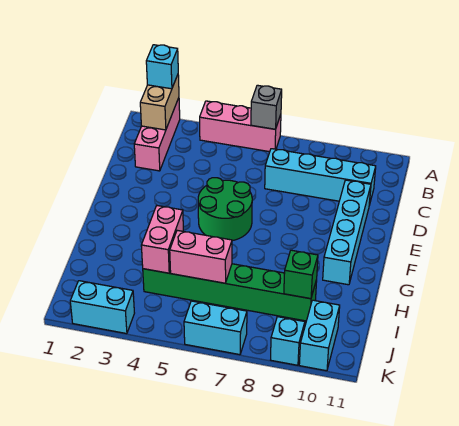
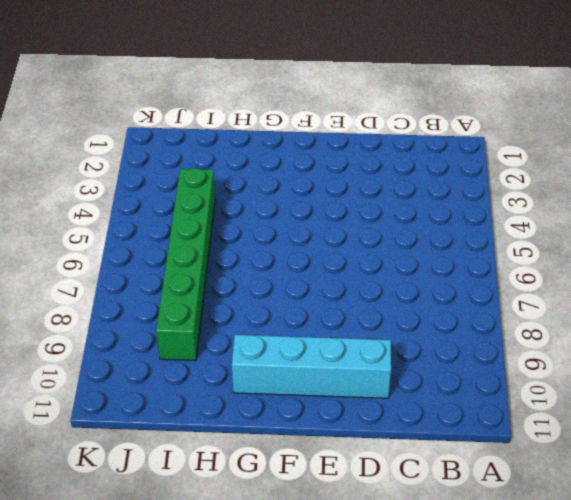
none -> pink brick A2:C2 level 1
none -> pink brick A4:A6 level 1
none -> cyan brick C7:C10 level 1

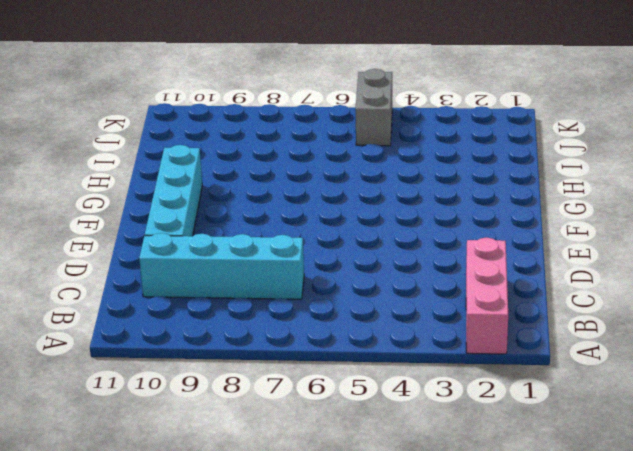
grey brick J5:K5 level 1 -> none
none -> pink brick A4:A6 level 1
none -> green round brick E5:F6 level 1
none -> green brick I4:I9 level 1

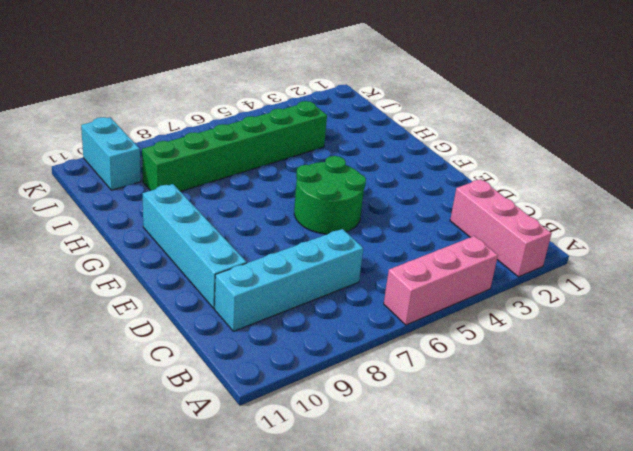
none -> cyan brick K2:K3 level 1
none -> cyan brick K6:K7 level 1
none -> cyan brick K9 level 1

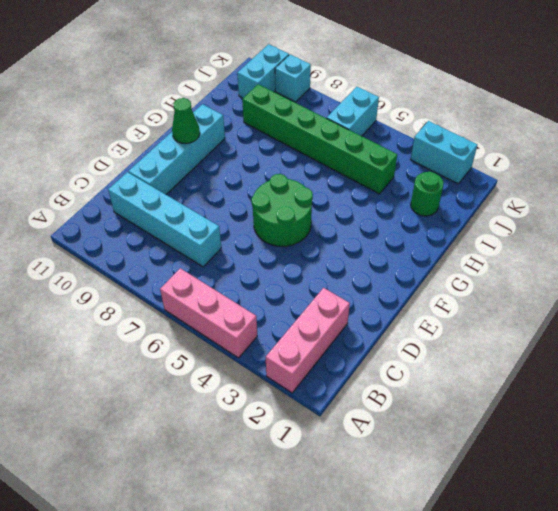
green cone F10 level 2 -> none
green round brick I2 level 1 -> none
cyan brick J6:K6 level 1 -> cyan brick K6:K7 level 1
none -> tan brick A2:B2 level 2
none -> grey brick A6 level 2
none -> pink brick H4:I4 level 2

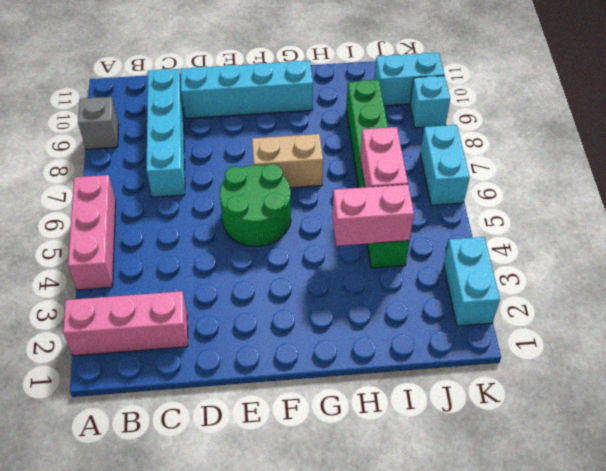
grey brick A9 level 1 -> grey brick A6 level 2
tan brick F7:G7 level 1 -> tan brick A2:B2 level 2
none -> green brick I9 level 2
none -> cyan brick A2 level 3

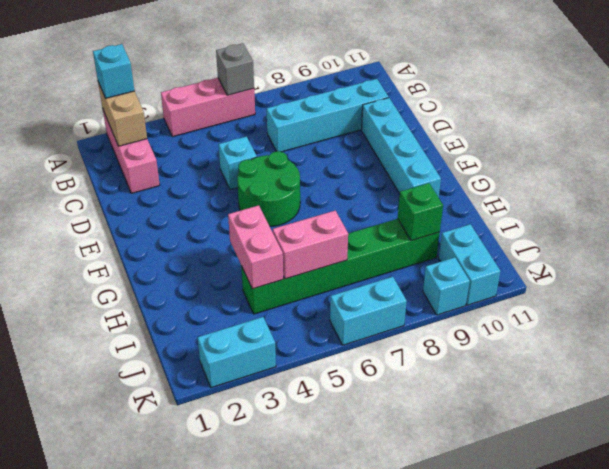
cyan brick D5 level 1 -> none

